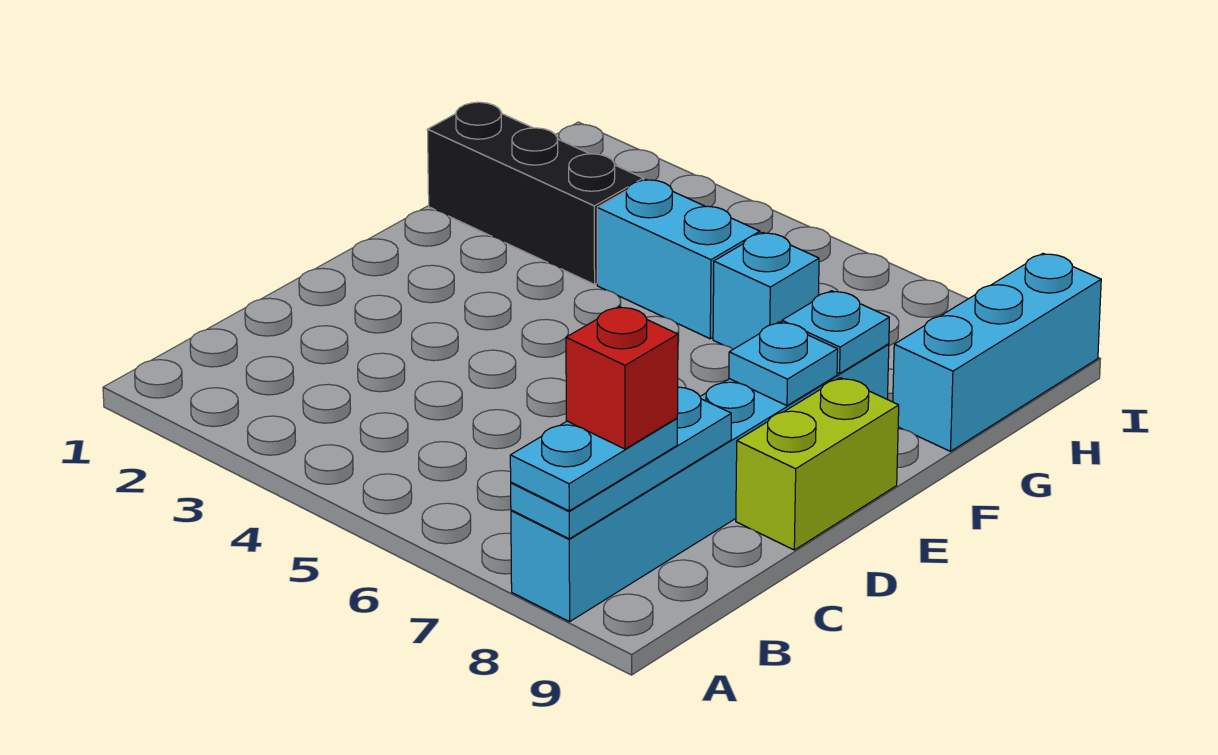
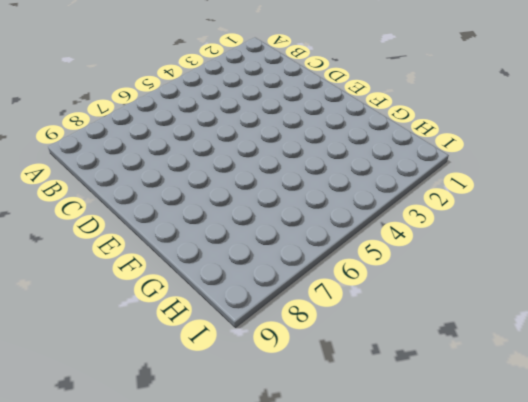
none -> cyan brick A8:F8 level 1
none -> lime brick D9:E9 level 1

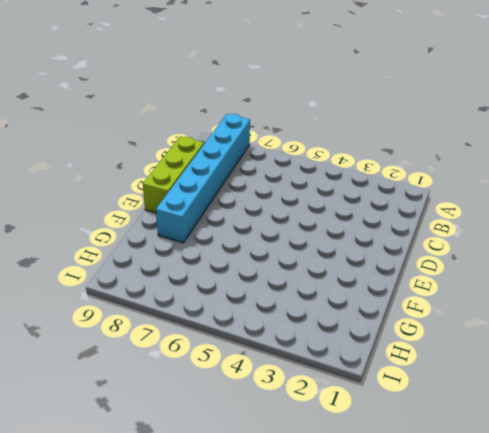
lime brick C9:E9 level 1 -> lime brick D9:E9 level 1
none -> black brick G1:G3 level 1
none -> cyan brick G4:G5 level 1

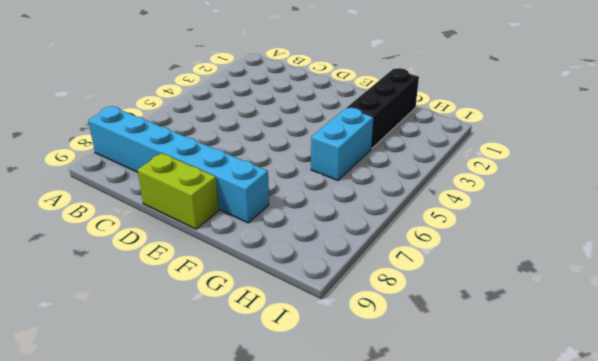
none -> cyan brick G6 level 1
none -> cyan brick G9:I9 level 1

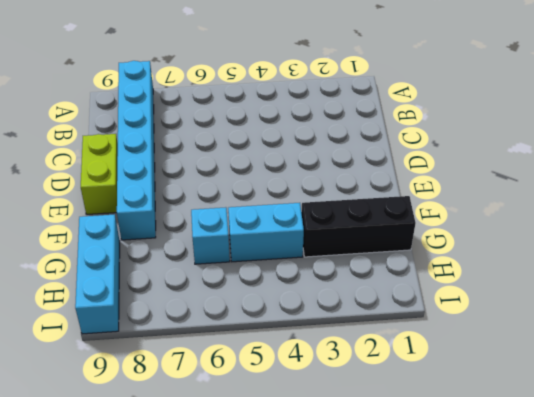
none -> cyan plate A8:C8 level 2
none -> cyan plate E8 level 2

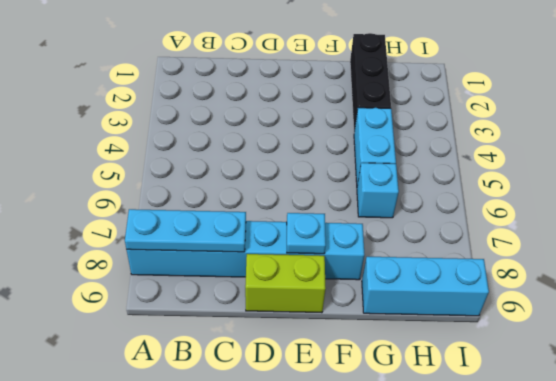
none -> cyan plate F8 level 2
none -> cyan plate A8:B8 level 3

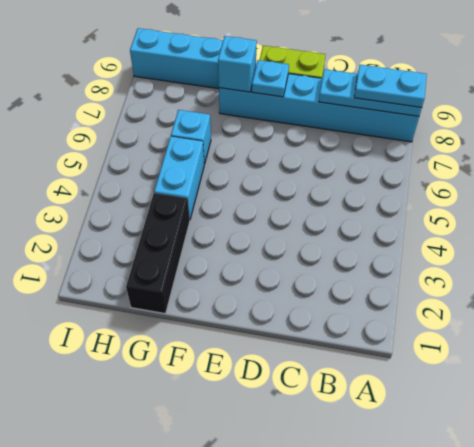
cyan brick F8 level 2 -> cyan plate F8 level 2
none -> red brick B8 level 4

